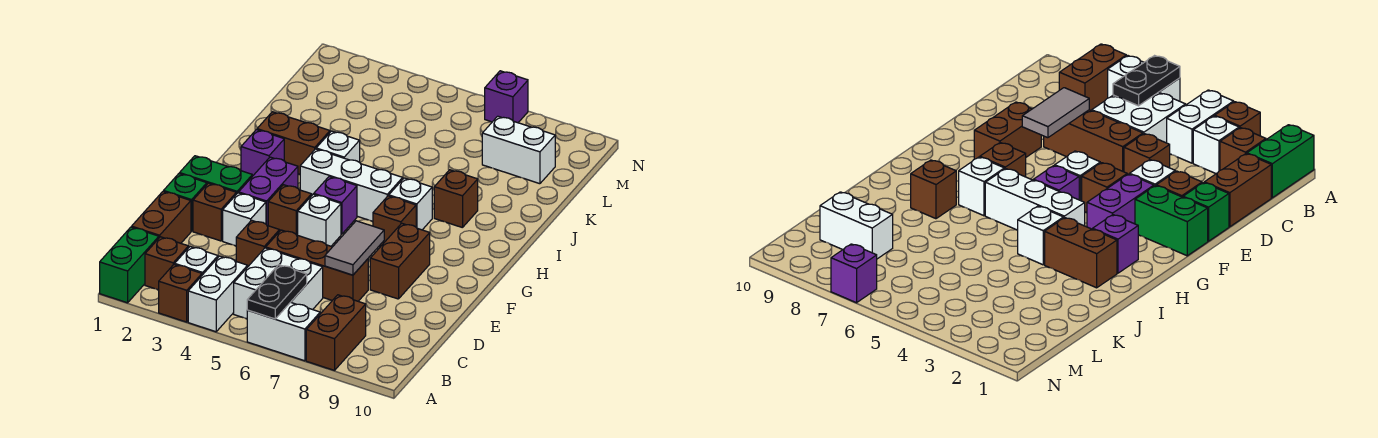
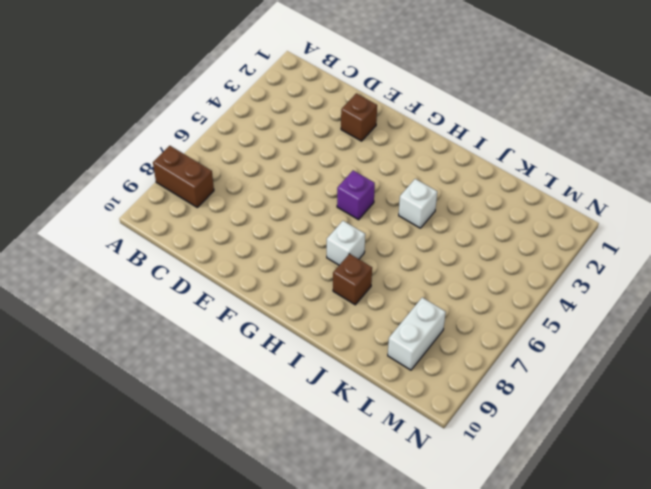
none -> green brick A1:B1 level 1
none -> brown brick A3 level 1
none -> white brick A4:B4 level 1
none -> white brick A6:A7 level 1

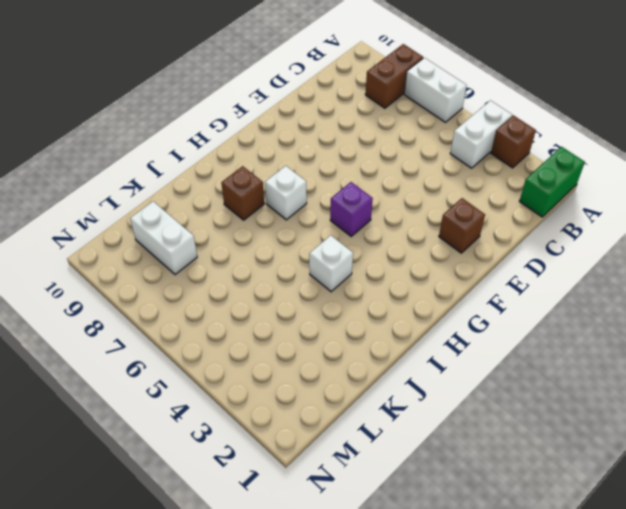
none -> brown brick B2 level 1
none -> white brick B3 level 1
none -> white brick B5:C6 level 1
none -> brown brick C1:D1 level 1

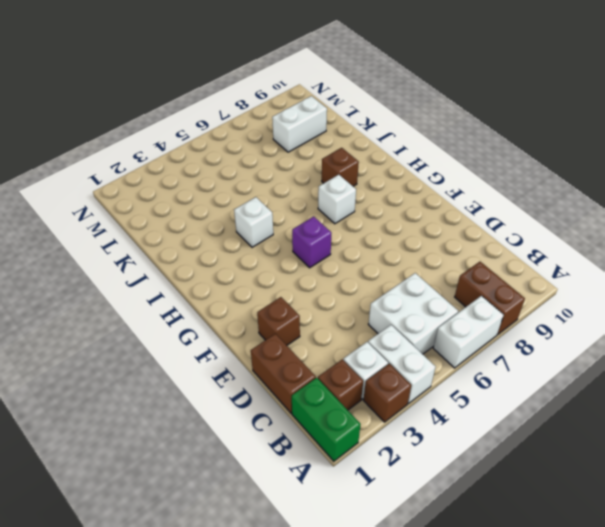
none -> brown brick D4 level 1
none -> brown brick D5:D7 level 1
none -> green brick E1 level 1
none -> white brick E3 level 1

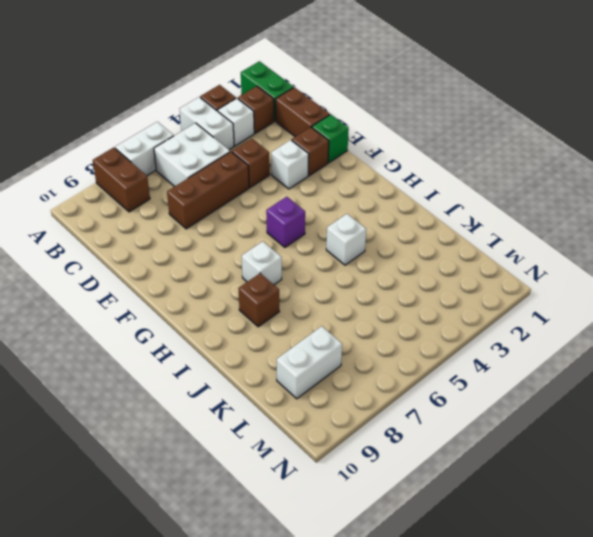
none -> brown brick E8:F8 level 1
none -> green brick F1:F2 level 1
none -> purple brick F3:G3 level 1
none -> brown brick F4 level 1

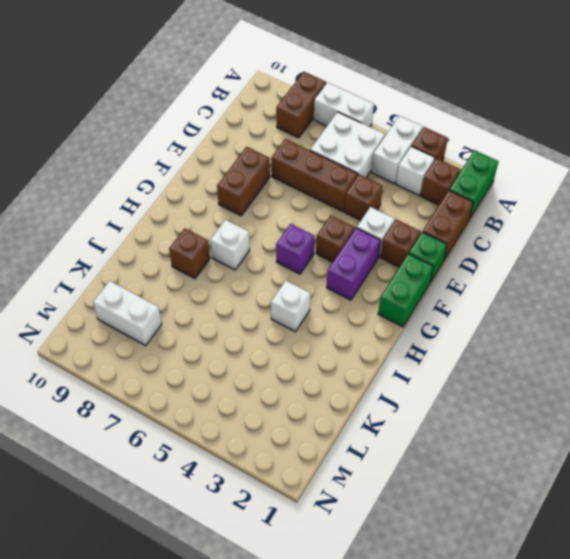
green brick F1:G1 level 1 -> green brick F1:F2 level 1
none -> white brick F5 level 1
none -> brown brick G7 level 1
none -> purple brick H2 level 1
none -> white brick H4:H6 level 1

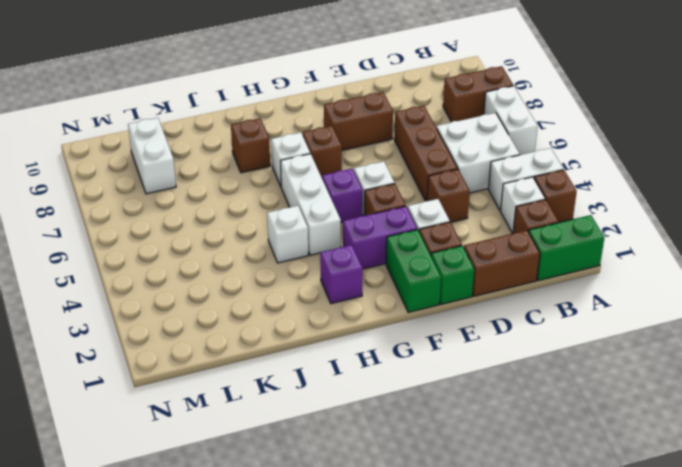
none -> brown brick I2:I3 level 1
none -> purple brick N7 level 1
none -> black plate A6:B6 level 2
none -> grey tile D7:E7 level 2

